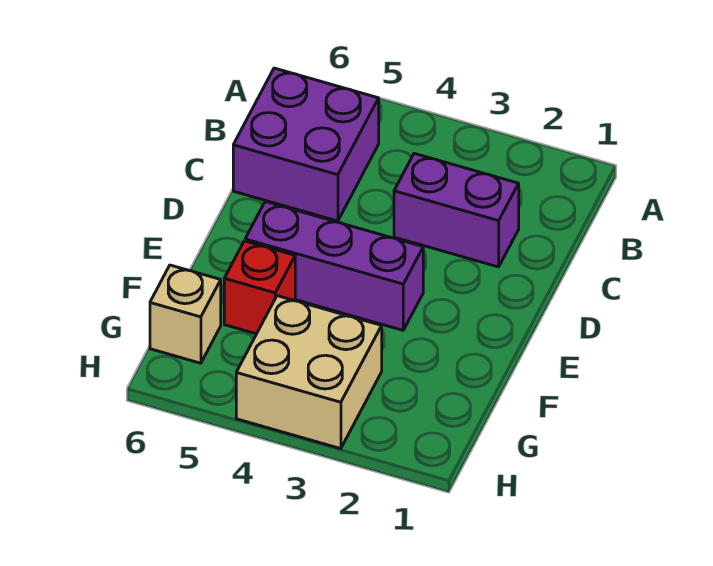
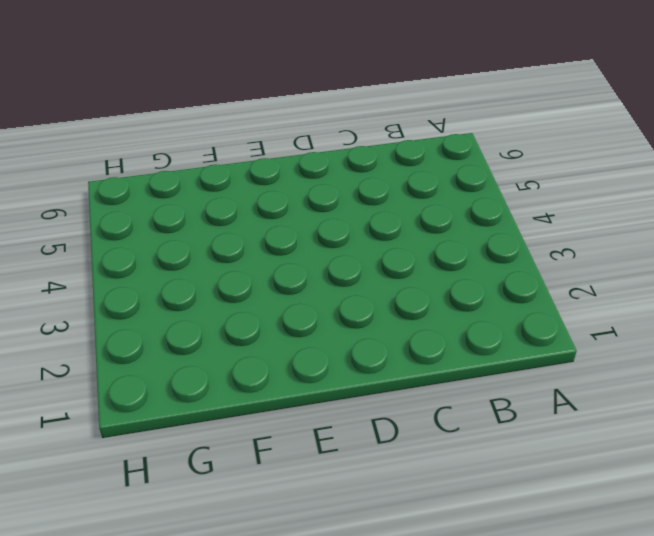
none -> purple brick B5:C6 level 1
none -> purple brick C2:C3 level 1

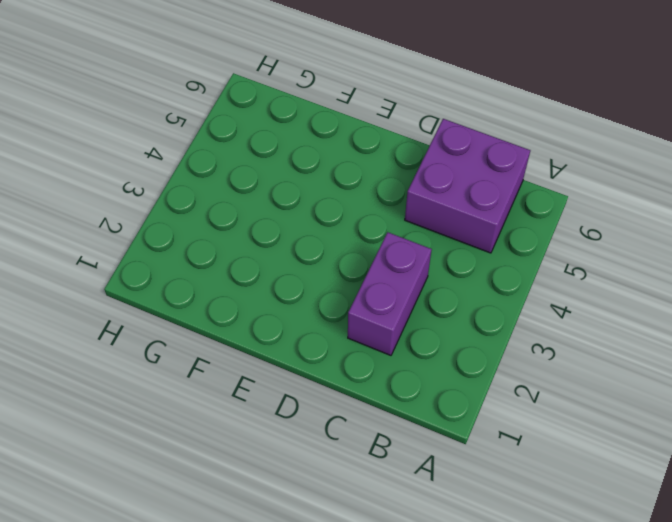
none -> purple brick E3:E5 level 1
none -> red brick F5 level 1

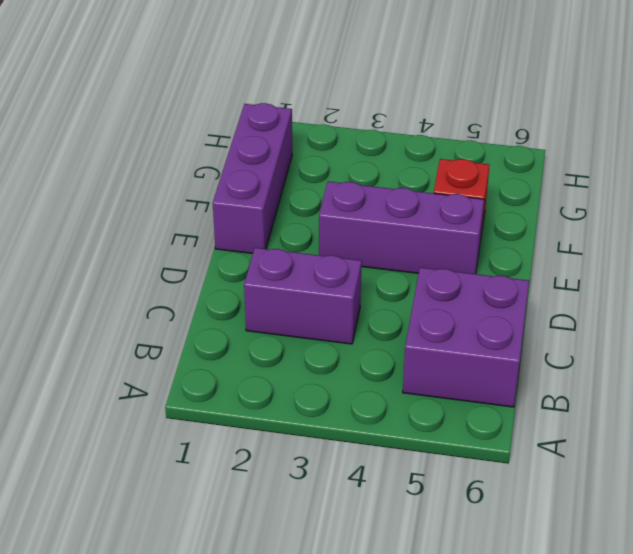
purple brick E1:G1 level 1 -> none
none -> tan brick G3:H4 level 1
none -> tan brick G6 level 1

